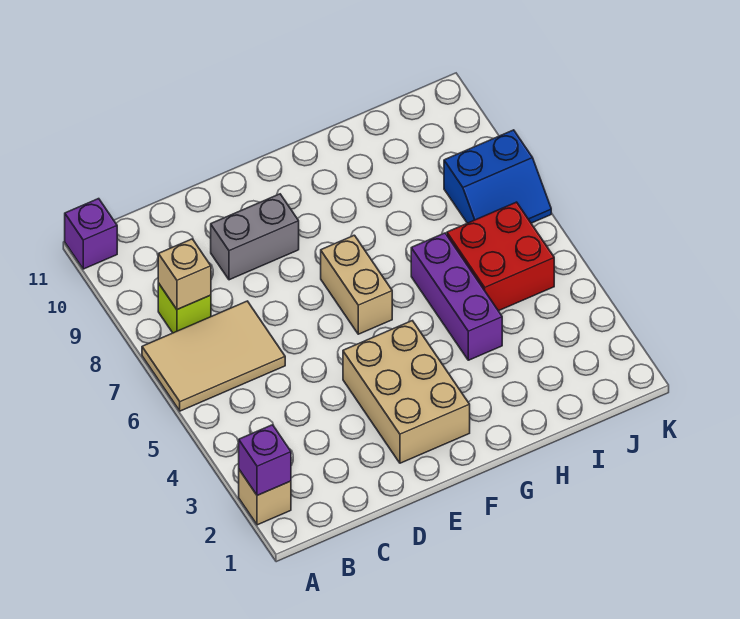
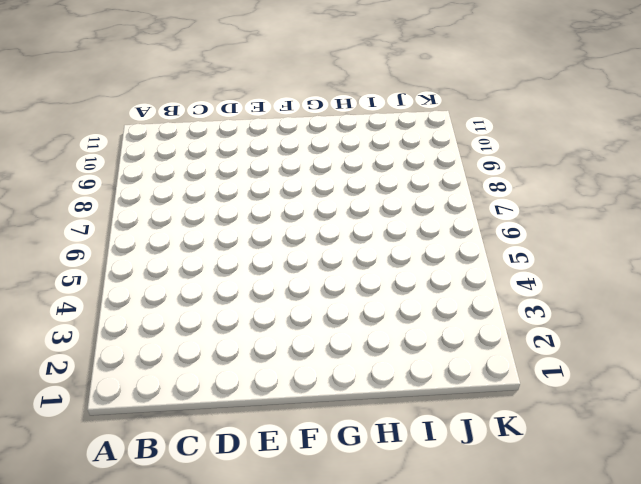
none -> tan brick A2 level 1
none -> tan tile A6:C7 level 1
none -> purple brick A11 level 1

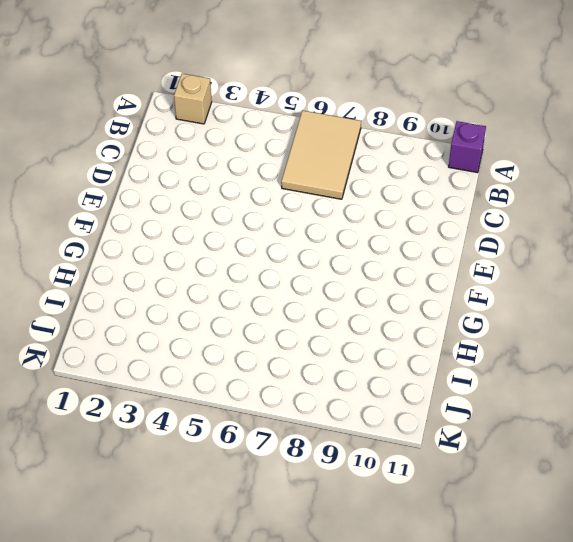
none -> lime brick B8 level 1
none -> grey brick D9:E9 level 1
none -> tan brick E2:F4 level 1

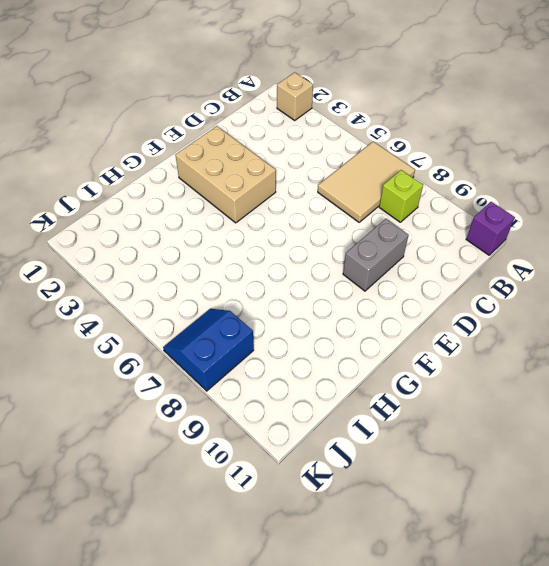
none -> tan brick F6:F7 level 1
none -> purple brick H4:H6 level 1
none -> red brick I5:J6 level 1

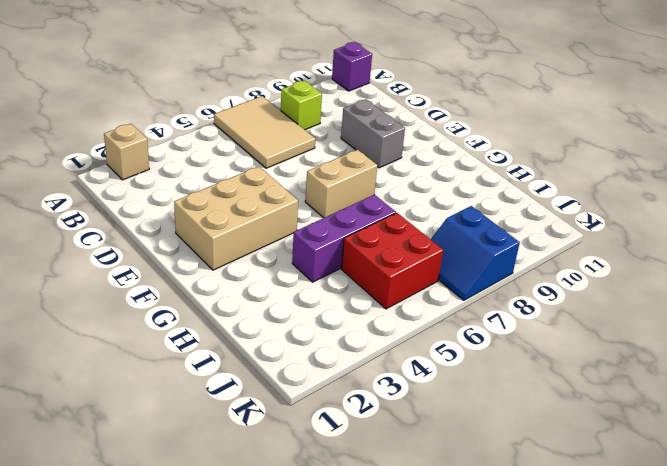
none -> purple brick A2 level 2
none -> tan brick B8 level 2

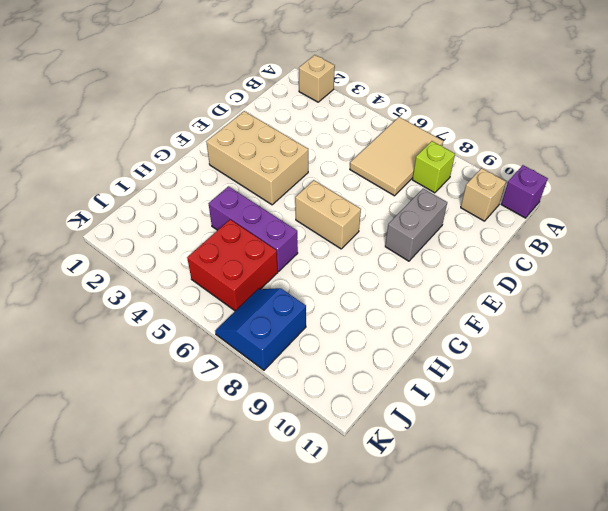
tan brick B10 level 1 -> tan brick B8 level 2
none -> purple brick A2 level 2

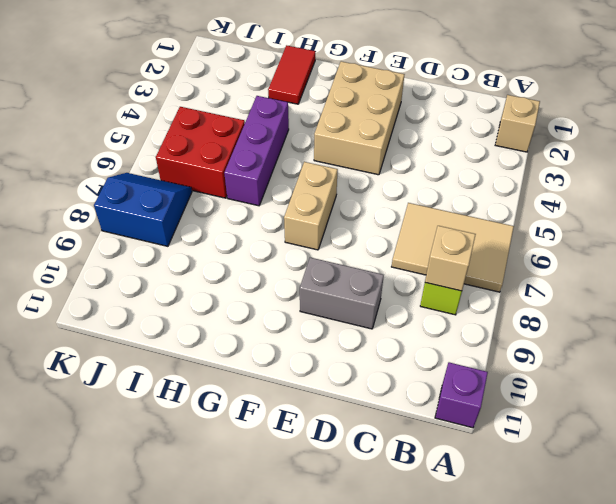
red tile H1:H2 level 1 -> none
none -> purple brick A2 level 2

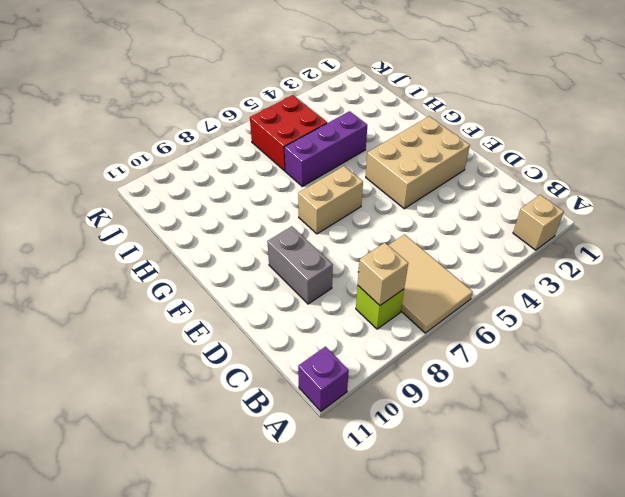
none -> blue slope J7:K8 level 1 top 8
none -> purple brick A2 level 2

